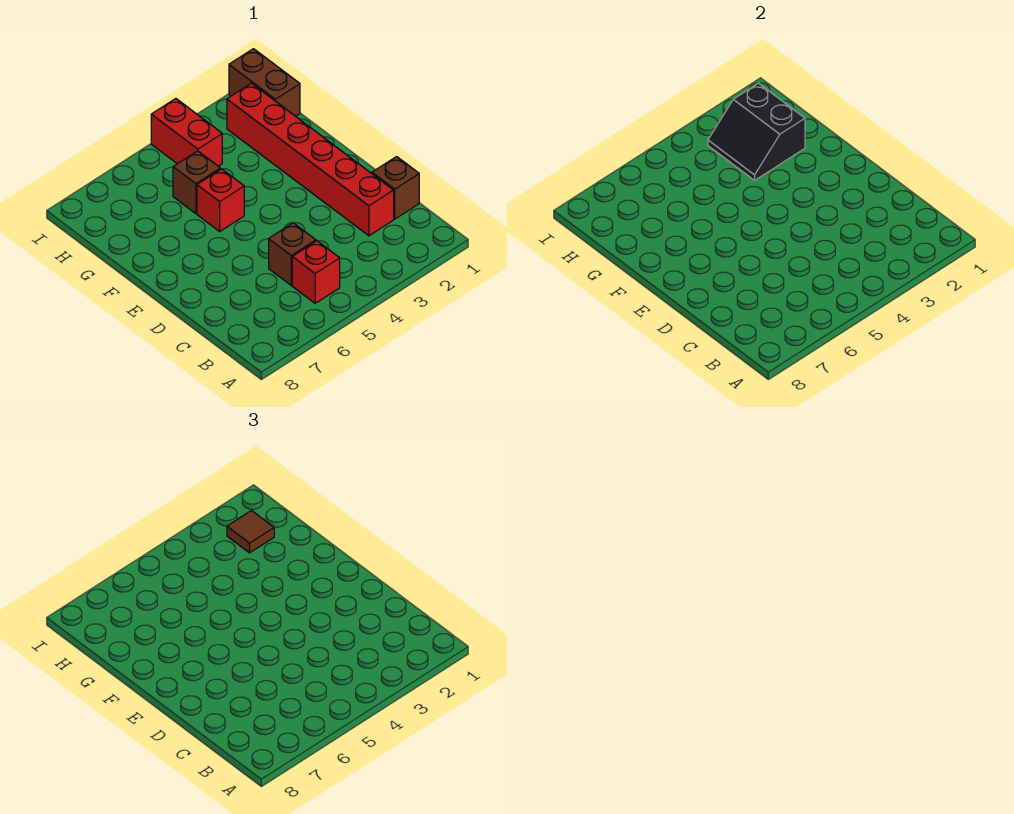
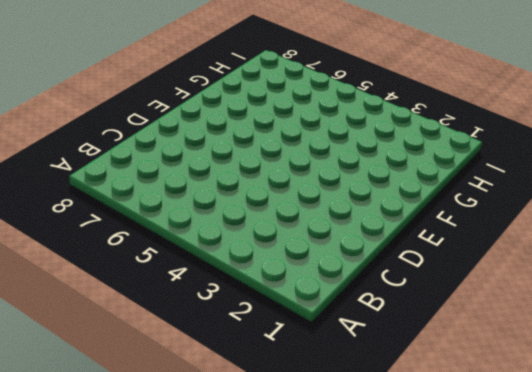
none -> red brick B5 level 1
none -> brown brick C1 level 1

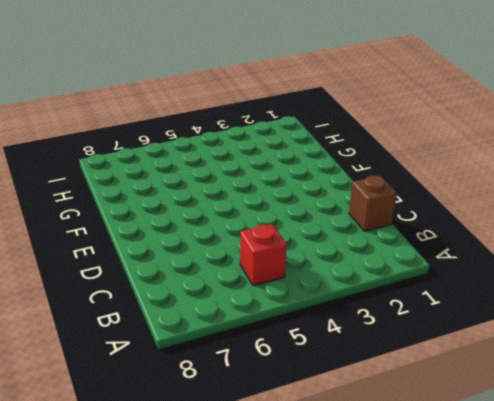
none -> red brick C2:H2 level 1
none -> brown brick C5 level 1

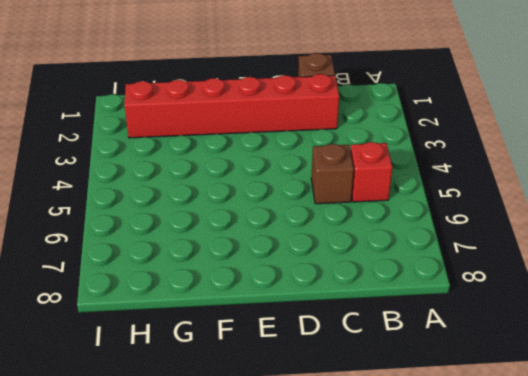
none -> red brick F5 level 1
none -> brown brick G5 level 1

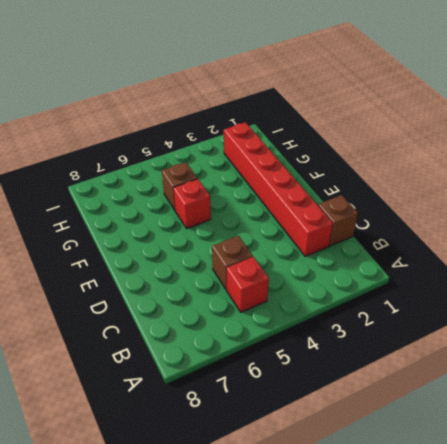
none -> brown brick H1:I1 level 1
none -> red brick H4:I4 level 1

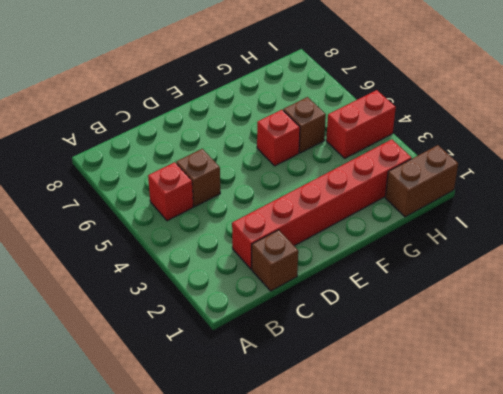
none -> black slope G2:H3 level 2 top 2
none -> brown tile H2 level 3

